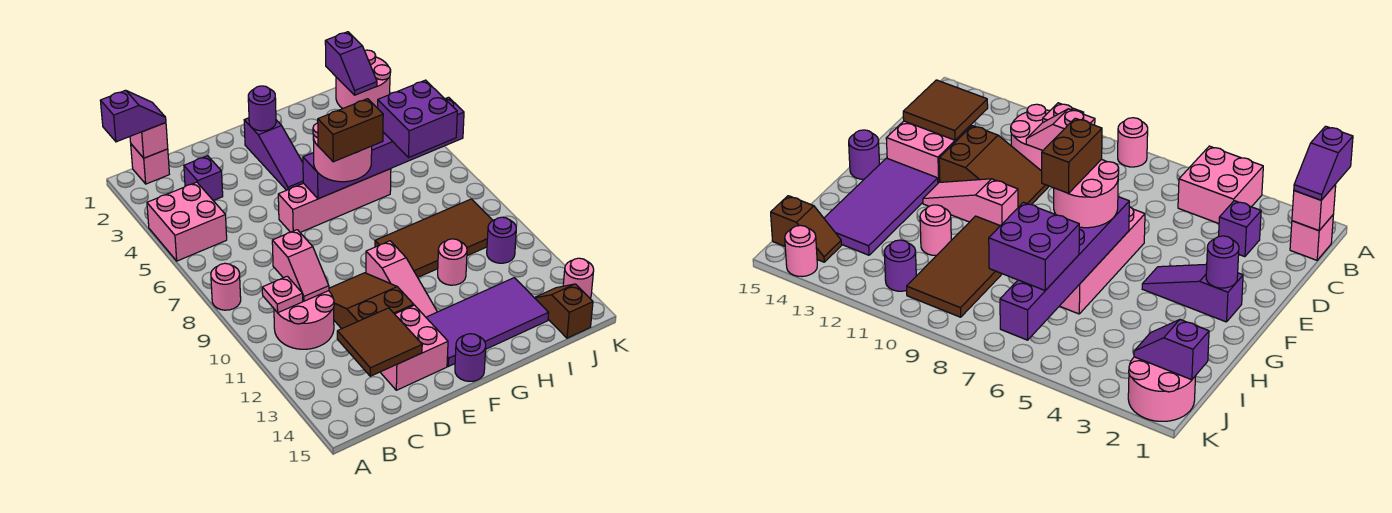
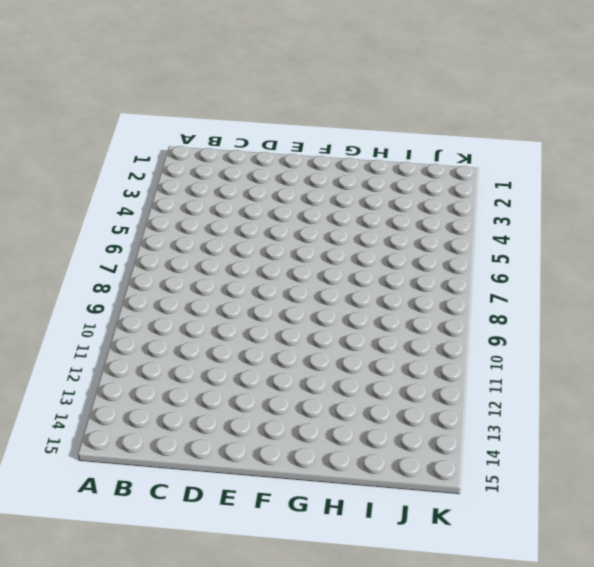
none -> pink brick A4:B5 level 1
none -> pink round brick A8 level 1
none -> pink brick B1 level 1

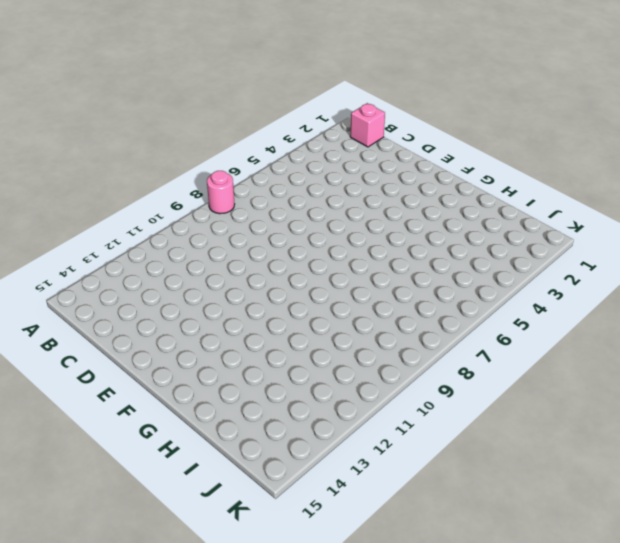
none -> pink brick A4:B5 level 1
none -> pink round brick B10:C11 level 1
none -> purple brick C3 level 1

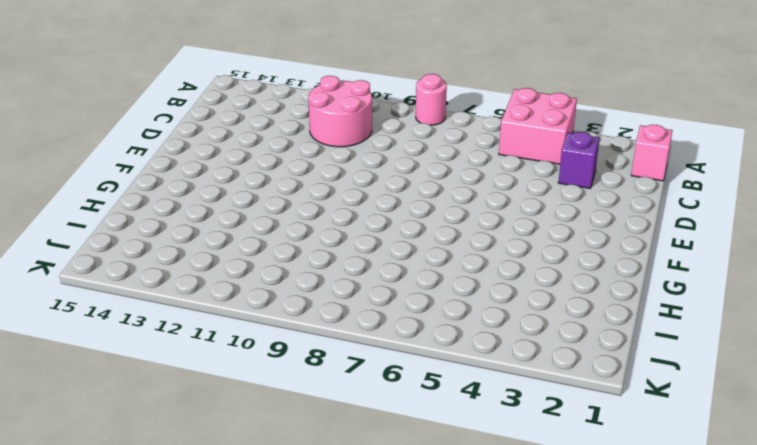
none -> brown slope D10:E12 level 1 top 12
none -> pink brick D13:E14 level 1
none -> pink brick E6:H6 level 1

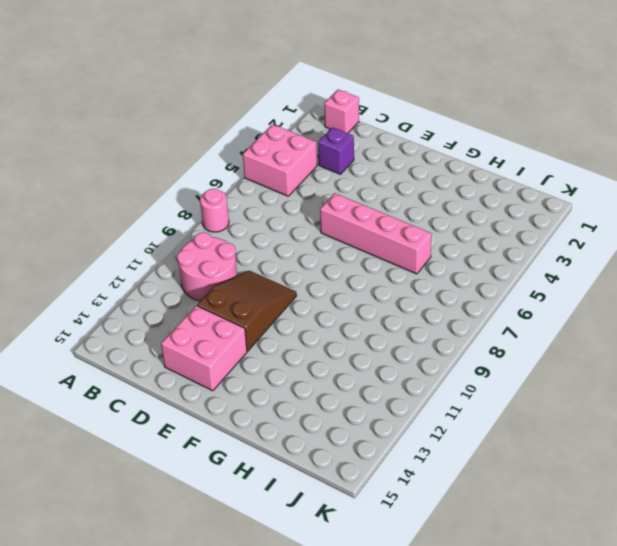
none -> purple slope F2:F4 level 1 top 2
none -> pink slope F10:F12 level 1 top 10
none -> purple tile F13:I14 level 1

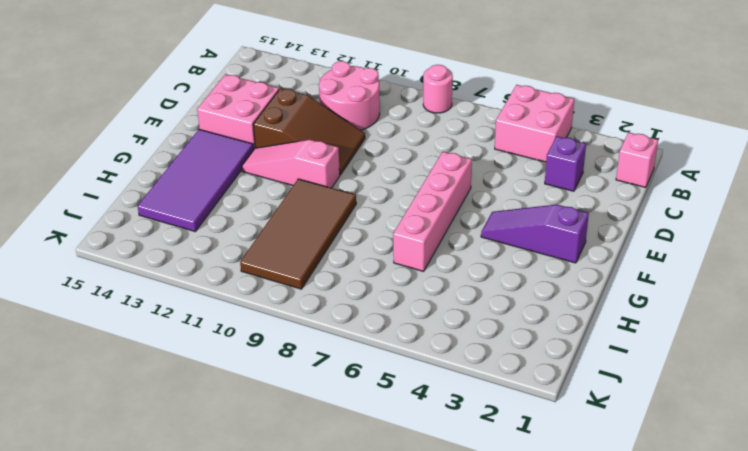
none -> purple round brick F15 level 1
none -> pink round brick H11 level 1
none -> pink round brick J1:K2 level 1

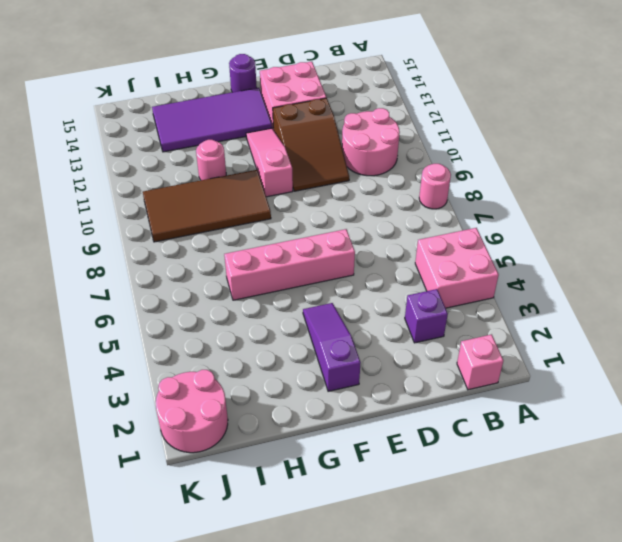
none -> purple round brick J11 level 1
none -> brown slope J14:J15 level 1 top 15
none -> pink round brick K14 level 1

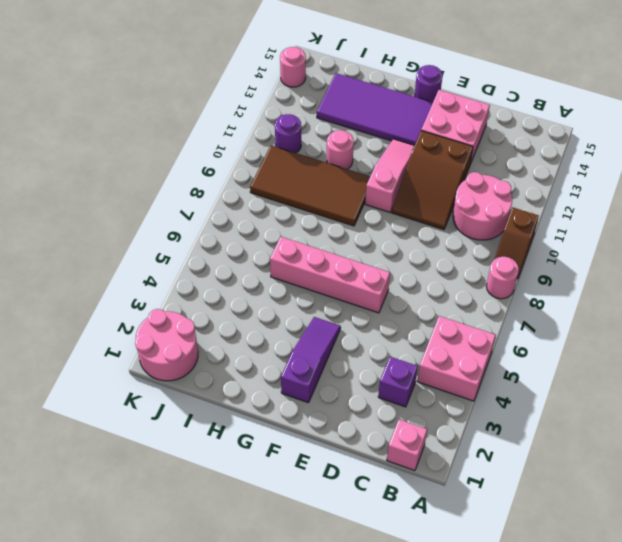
brown slope A9:A10 level 1 top 10 -> brown slope J14:J15 level 1 top 15
none -> pink brick B1 level 2
none -> pink plate B10 level 2
none -> pink slope C9:C10 level 2 top 9

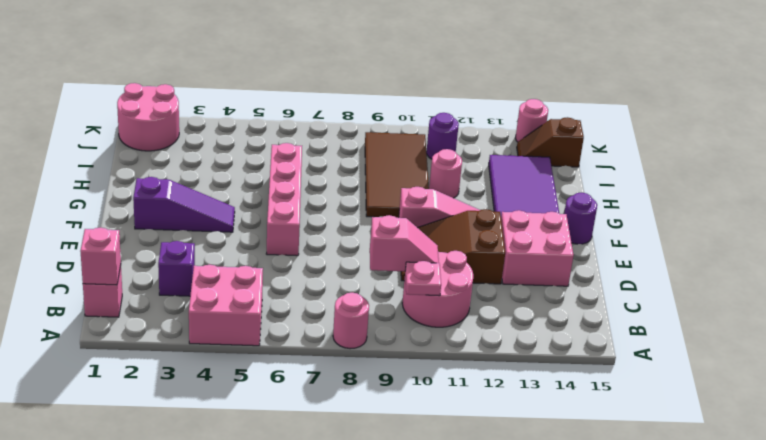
none -> brown tile C13:D14 level 2
none -> purple round brick F2 level 2
none -> purple brick F6:K6 level 2

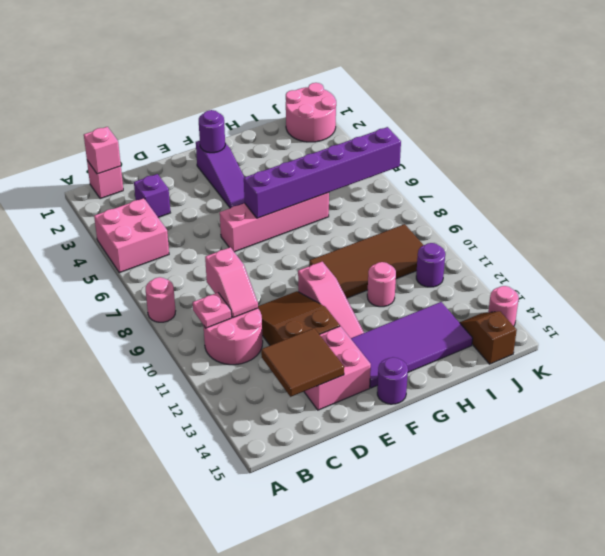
none -> purple slope J1:J2 level 2 top 1
none -> purple slope A1:B1 level 3 top A
none -> pink round brick F6:G7 level 3

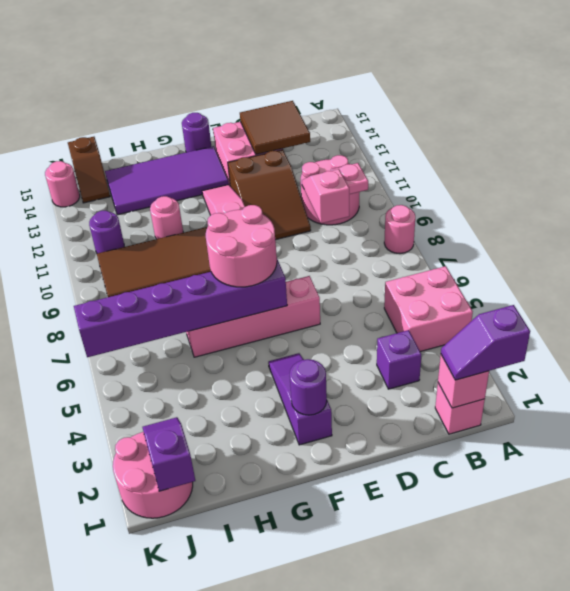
none -> purple brick I6:J7 level 3
none -> brown brick F7:G7 level 4

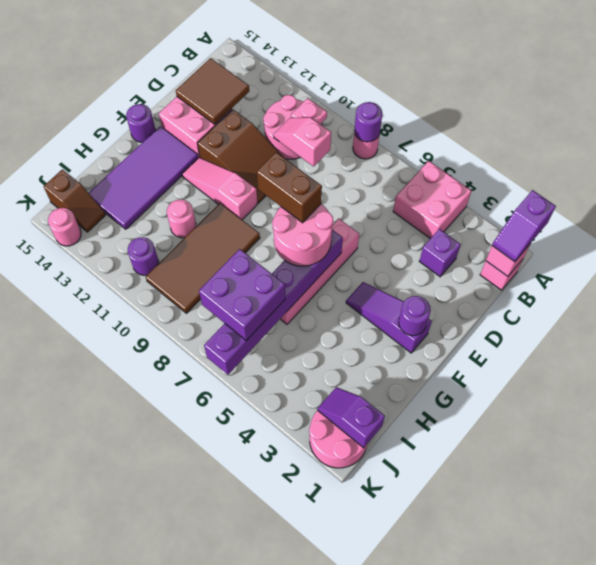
purple round brick A8 level 2 -> none
brown brick F7:F8 level 4 -> brown brick F7:G7 level 4

